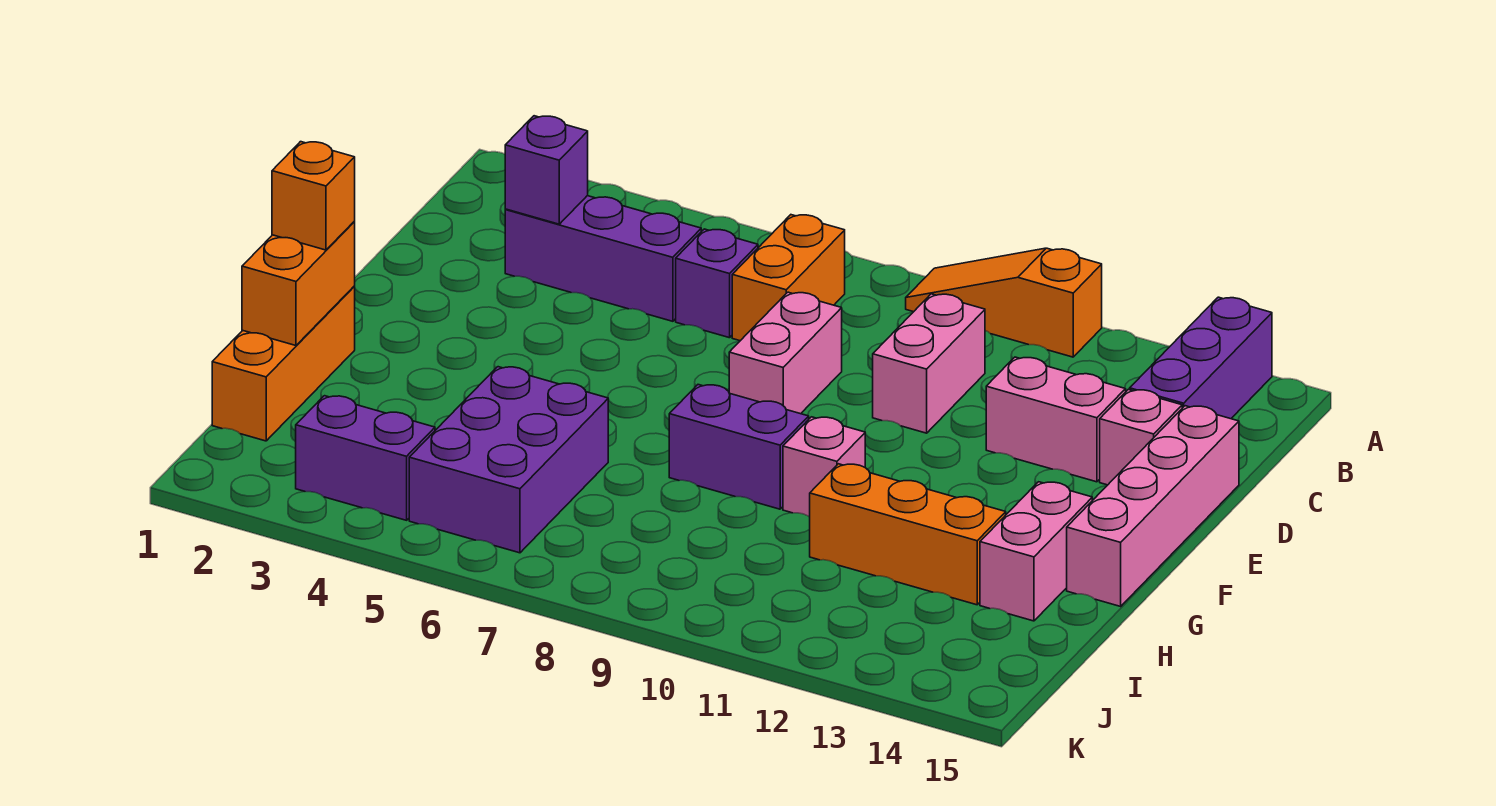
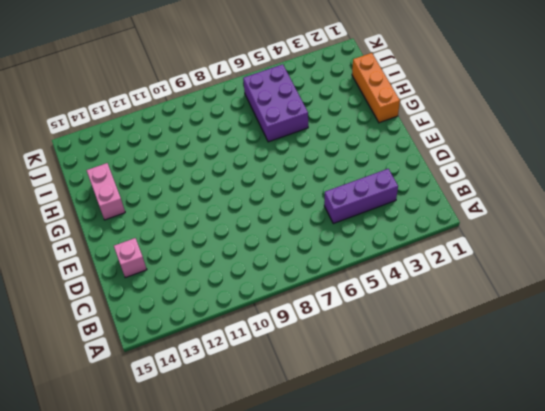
none -> orange slope A9:A11 level 1 top 11
none -> purple brick A14:C14 level 1
none -> orange brick B7:C7 level 1

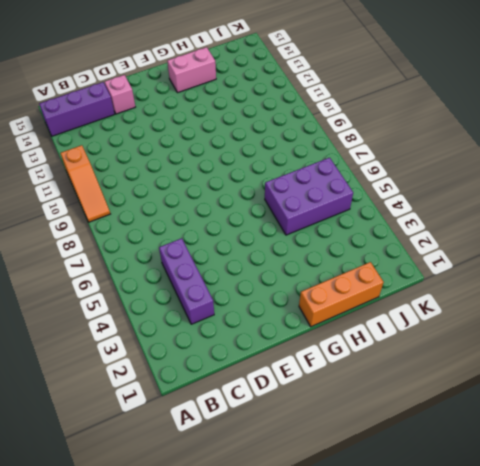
none -> orange brick B7:C7 level 1
none -> purple brick C6 level 1
none -> pink brick C10:D10 level 1

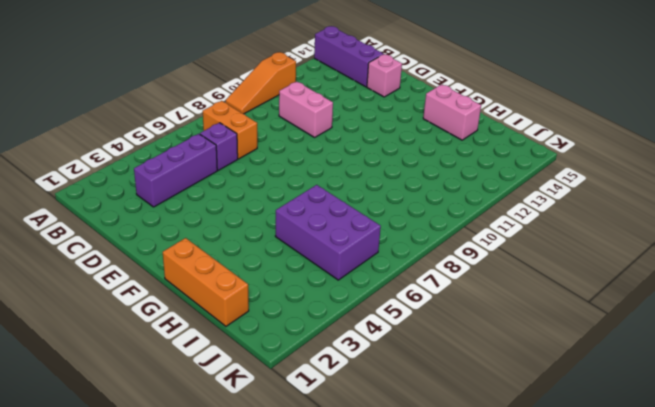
none -> pink brick D8:E8 level 1
none -> pink brick D12:D13 level 1
none -> pink brick D15:G15 level 1

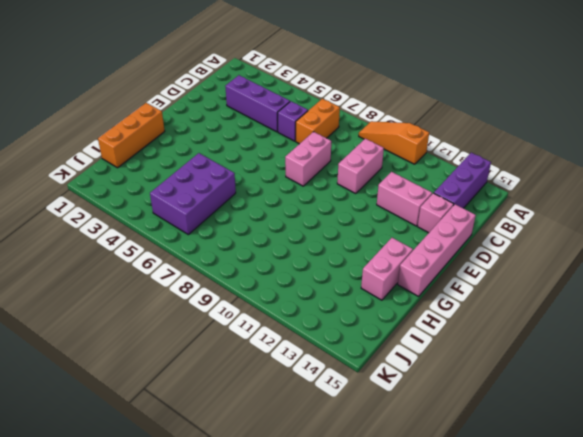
none -> purple brick G8:G9 level 1
none -> pink brick G10 level 1
none -> orange brick H11:H13 level 1

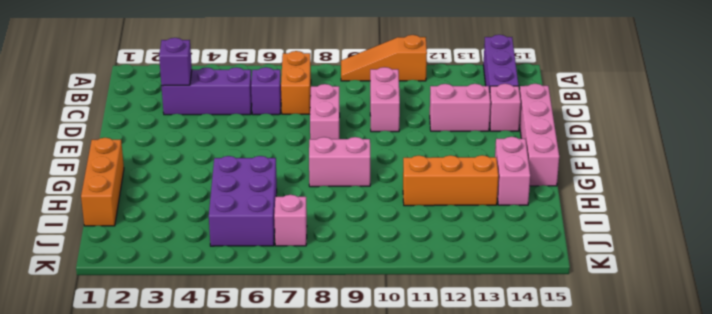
pink brick G8:G9 level 1 -> purple brick G8:G9 level 1
pink brick J7 level 1 -> pink brick G10 level 1
none -> purple brick J3:J4 level 1
none -> orange brick G1:H1 level 2
none -> orange brick G1 level 3

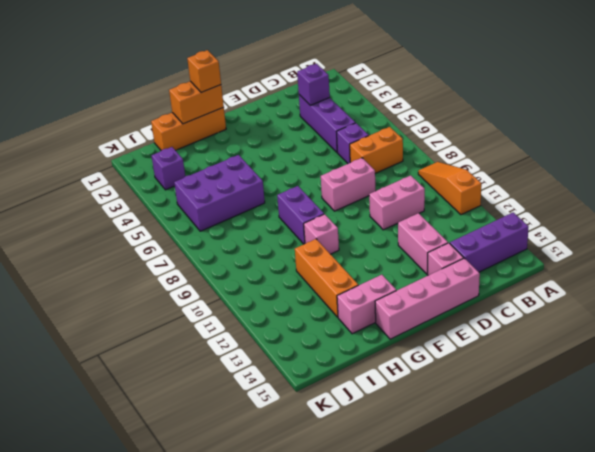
purple brick J3 level 1 -> purple brick J3:J4 level 1

